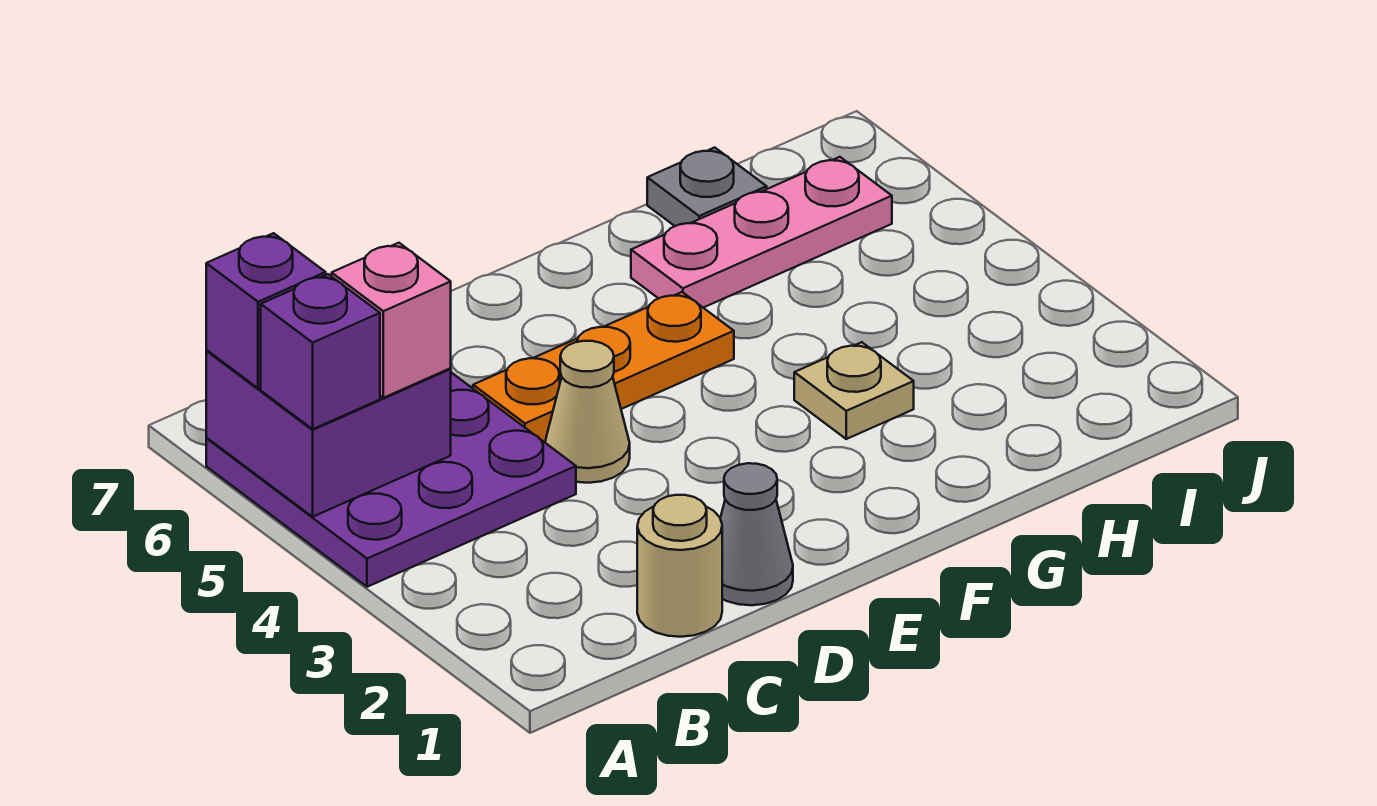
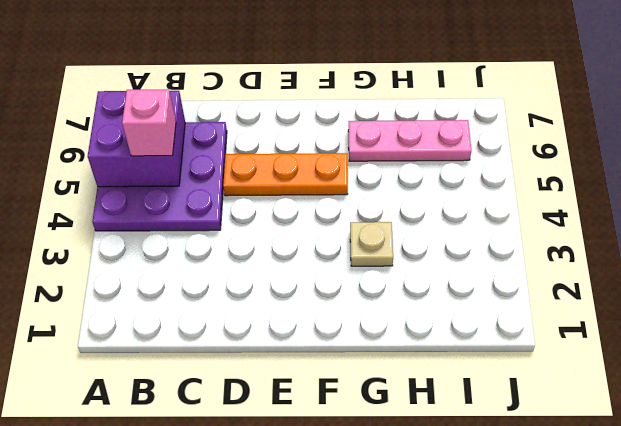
none -> tan round brick C1 level 1
none -> grey cone D1 level 1
none -> tan cone D4 level 1

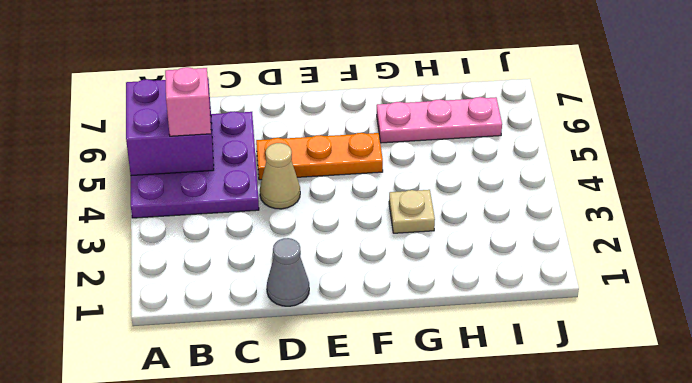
none -> tan round brick C1 level 1
none -> grey plate H7 level 1
none -> purple brick A5 level 3

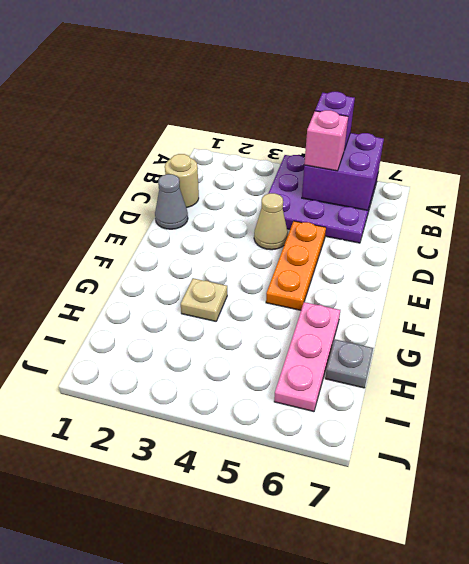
none -> purple brick A6 level 3

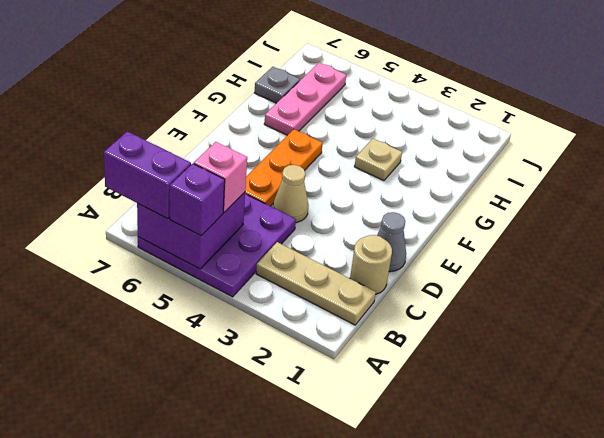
purple brick A6:A7 level 3 -> purple brick A6 level 3
tan plate B1:B3 level 1 -> none

